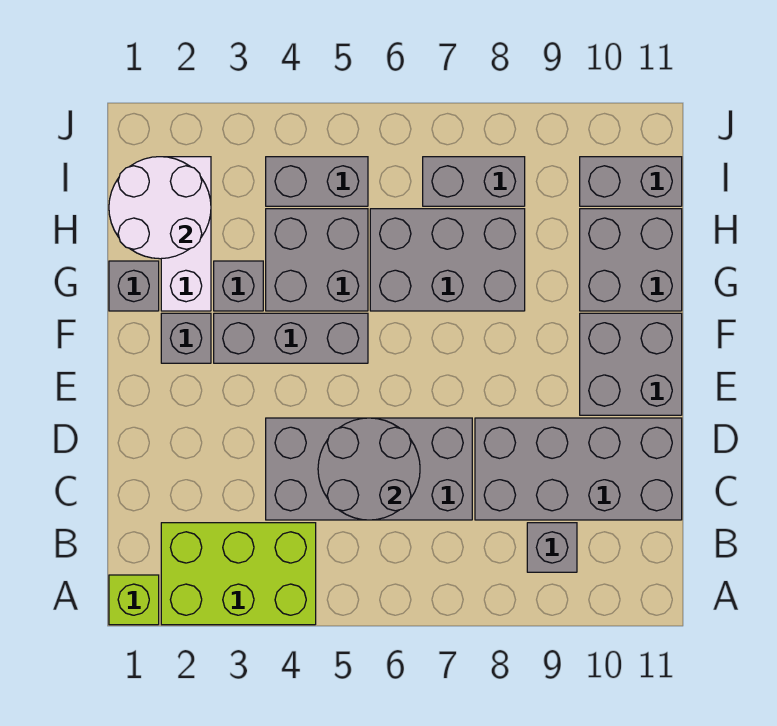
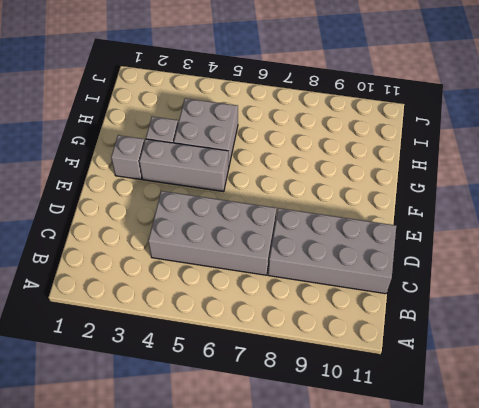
none -> lime brick A1 level 1
none -> lime brick A2:B4 level 1
none -> grey brick B9 level 1

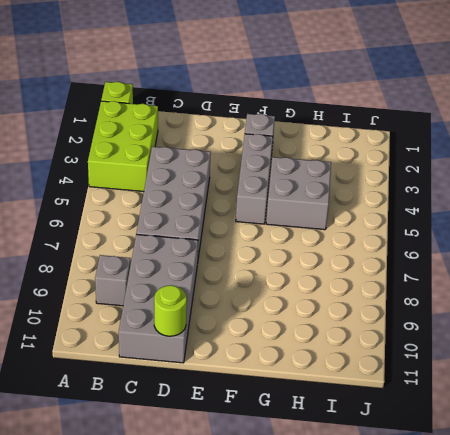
lime round brick D11 level 2 -> none
none -> grey brick E10:F11 level 1
none -> grey brick G1 level 1
none -> white brick G2:I2 level 1

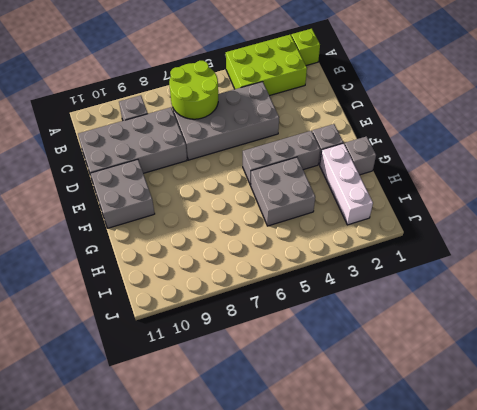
lime round brick B6:C7 level 2 -> grey round brick C5:D6 level 2
none -> grey brick G3 level 1
none -> grey brick G6:H8 level 1
none -> grey brick G10:H11 level 1

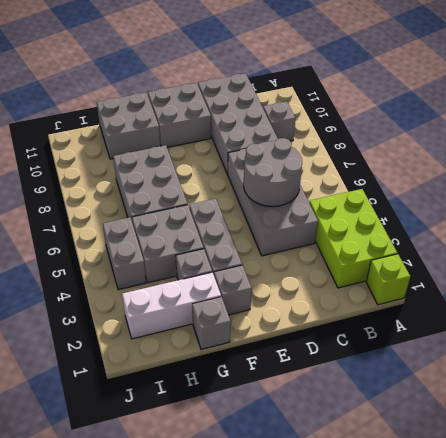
none -> grey brick I7:I8 level 1
none -> grey brick I10:I11 level 1
none -> white round brick H1:I2 level 2

